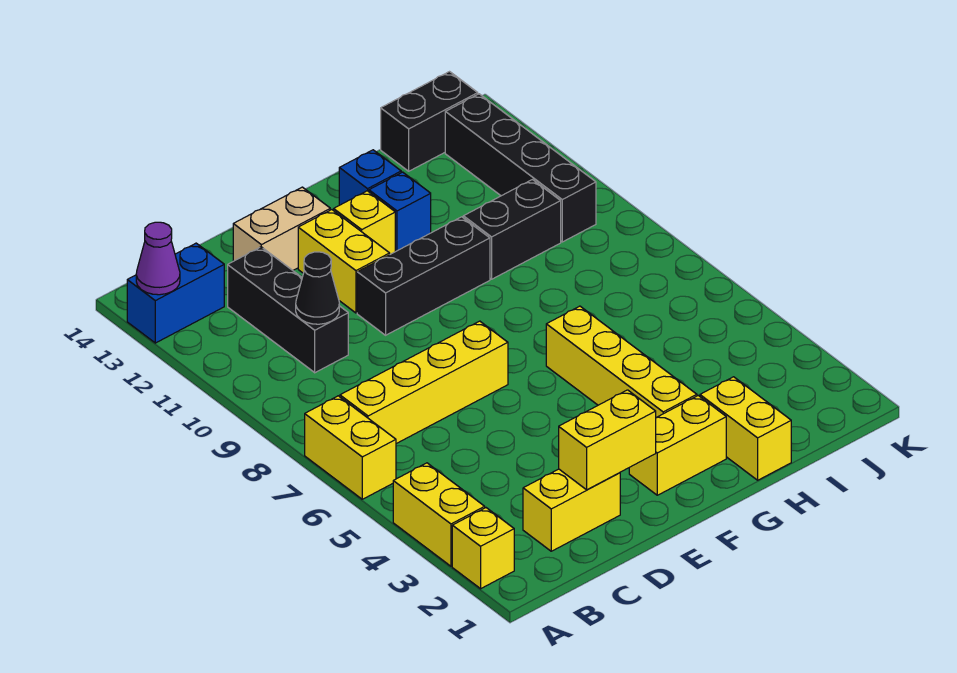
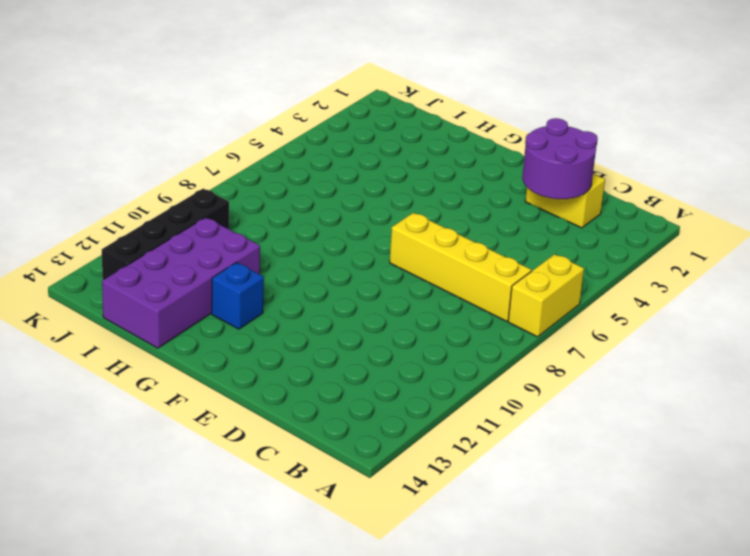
purple round brick C2:D3 level 2 -> yellow brick D2:E2 level 2
purple brick H11:I14 level 1 -> black brick I14:J14 level 1
none -> yellow brick A2 level 1
none -> yellow brick A3:A4 level 1
none -> blue brick A13:B13 level 1

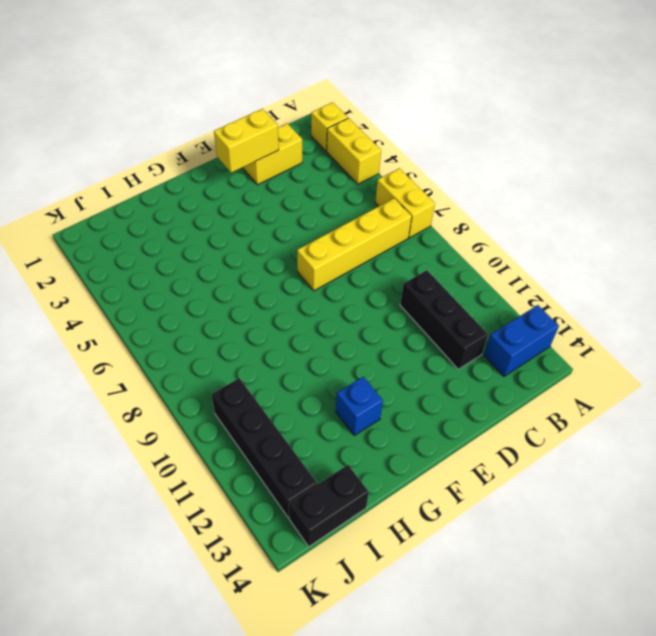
none -> tan brick D13:E13 level 1
none -> black brick E10:G10 level 1
none -> yellow brick E11:E12 level 1

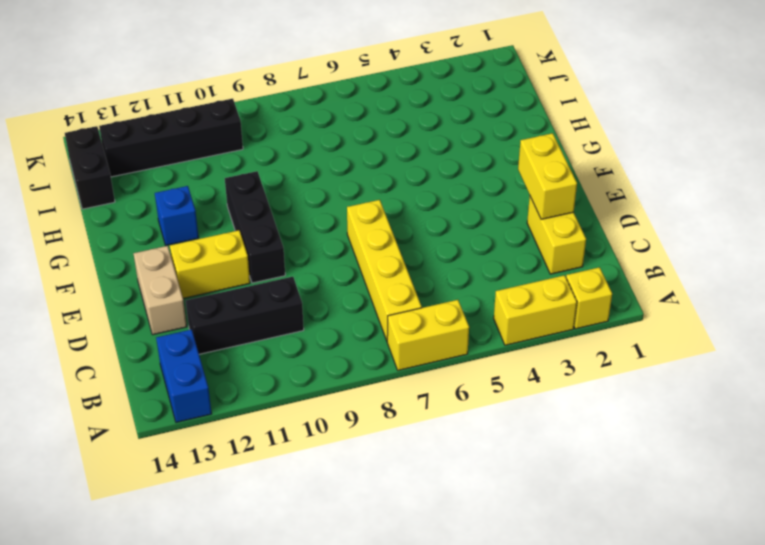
none -> yellow brick F2:G2 level 1
none -> yellow brick F12 level 1
none -> yellow brick G3:G6 level 1

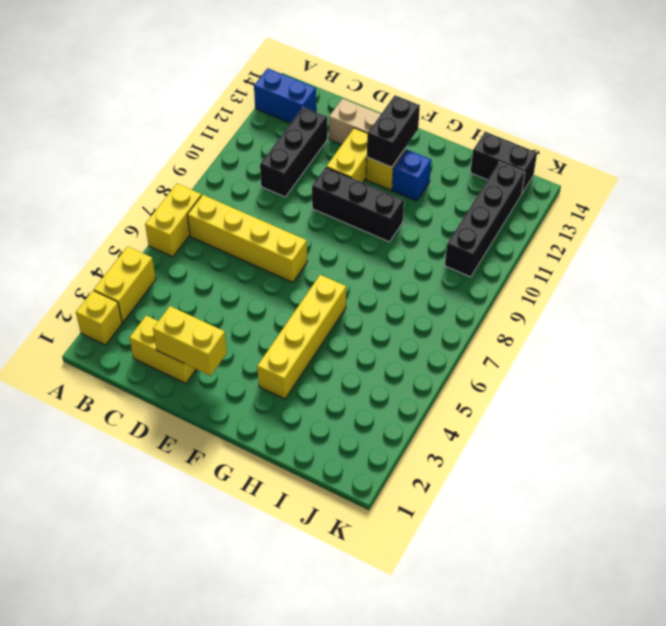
black brick F12:F13 level 2 -> black brick H10:I10 level 1
none -> yellow brick F2:G2 level 1
none -> blue brick G13 level 1
none -> yellow brick H1:H2 level 1

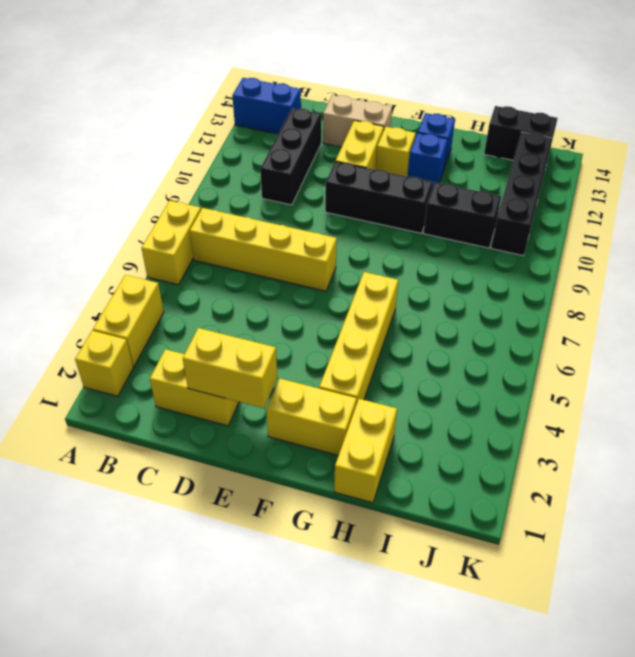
none -> purple cone A13 level 2
none -> black cone C10 level 2

